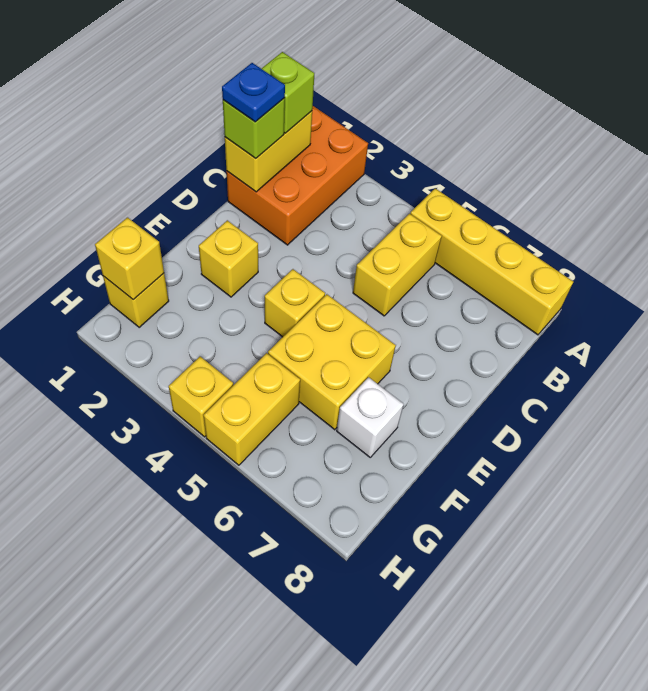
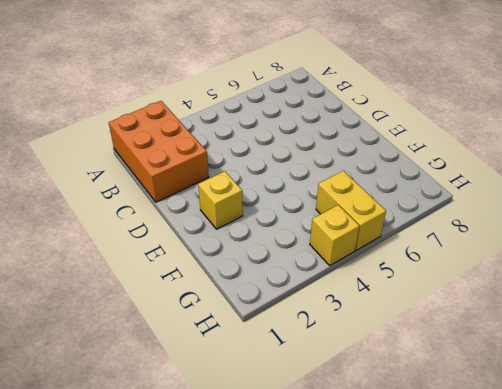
none -> yellow brick A5:A8 level 1
none -> yellow brick B5:C5 level 1
none -> yellow brick E4 level 1

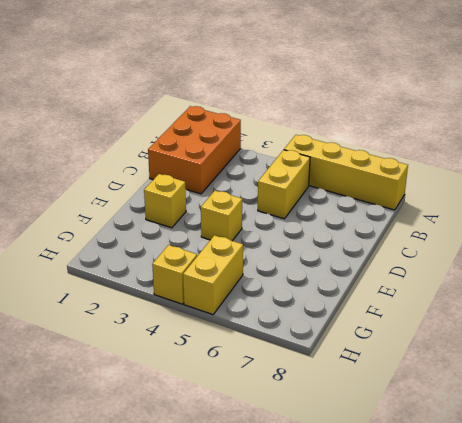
none -> yellow brick E5:F6 level 1
none -> white brick F7 level 1
none -> yellow brick G1 level 1

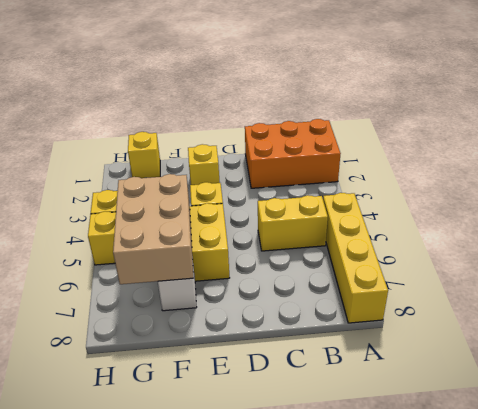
tan brick F5:G7 level 2 -> none
none -> yellow brick B1:C1 level 2
none -> yellow brick G1 level 2
none -> lime brick B1 level 3

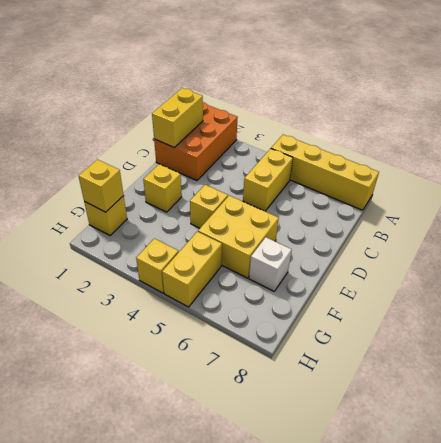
none -> lime brick B1 level 3
none -> lime brick C1 level 3
none -> blue plate C1 level 4

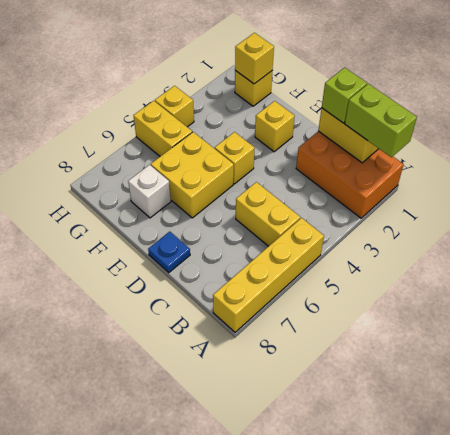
lime brick A1:B1 level 3 -> lime brick B1 level 3
blue plate D8 level 1 -> blue plate C1 level 4

